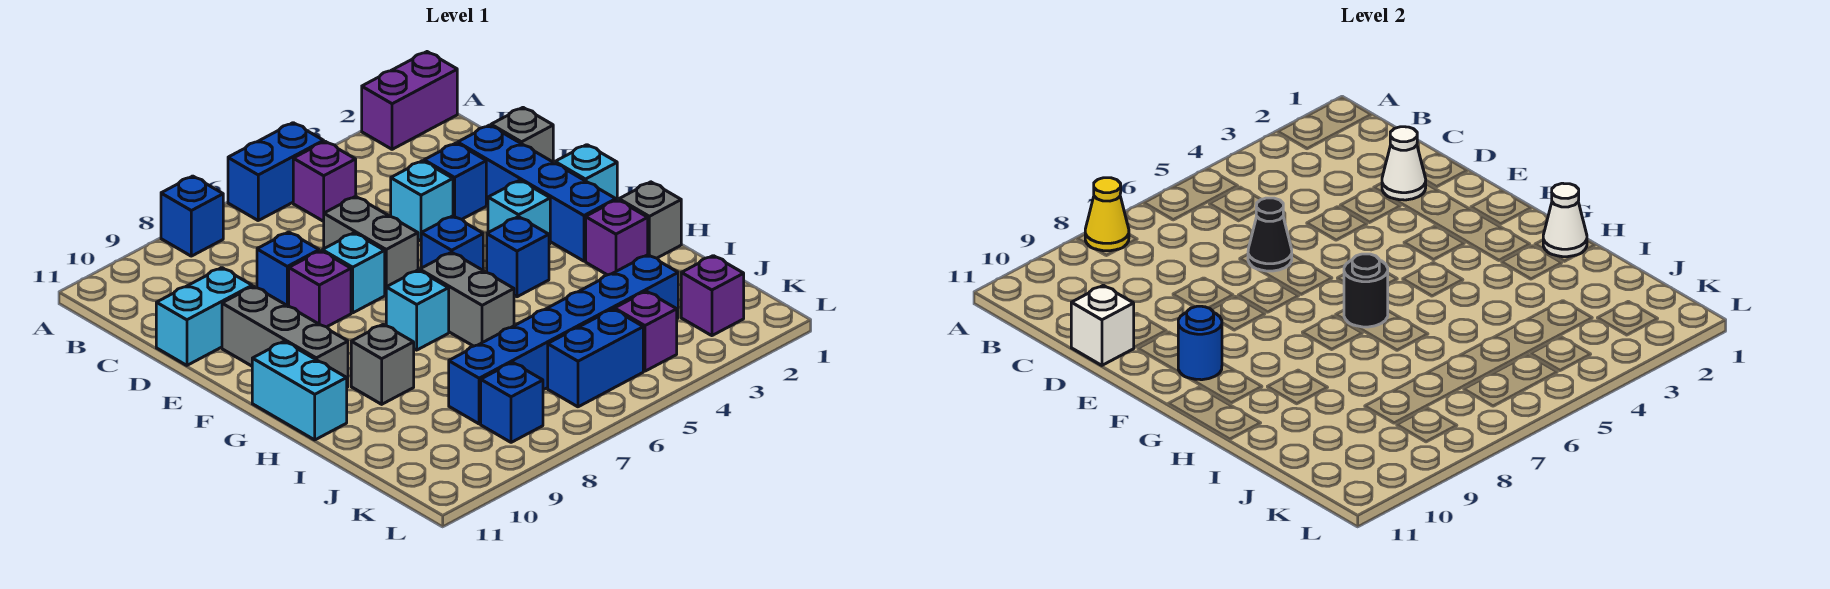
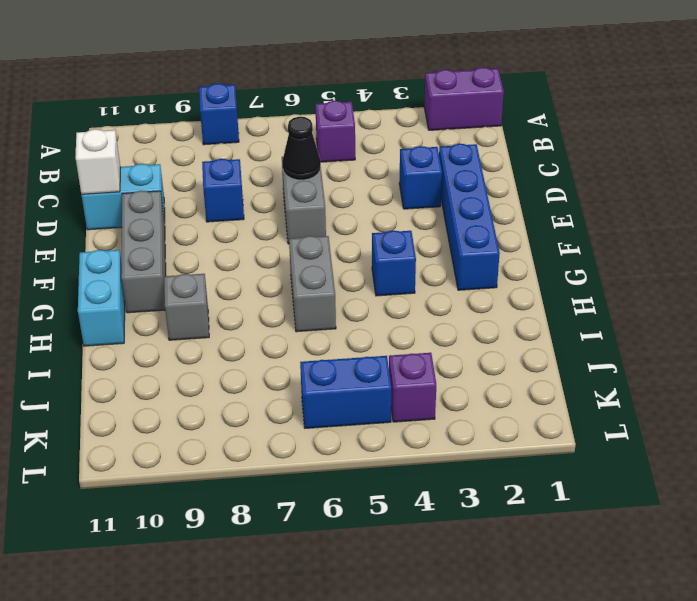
none -> blue brick A5:A6 level 1
none -> grey brick D1 level 1
none -> cyan brick D4 level 1
none -> cyan brick E7 level 1

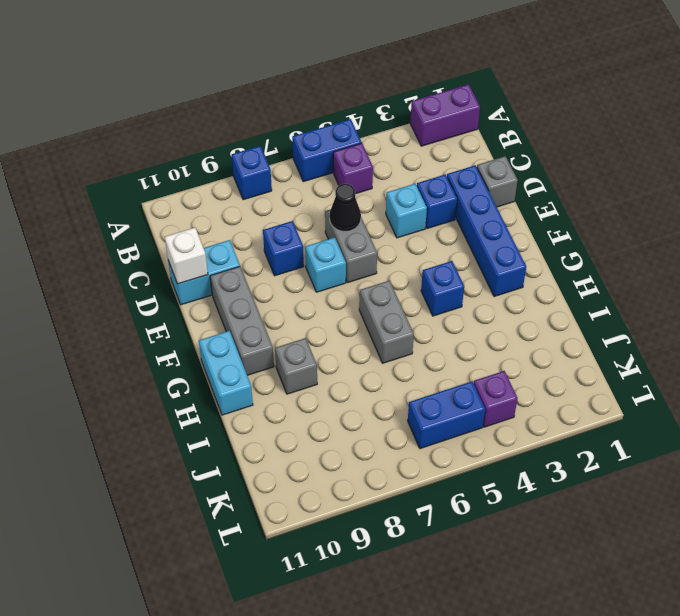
none -> purple brick E8 level 1
none -> cyan brick F1 level 1
none -> cyan brick F3 level 1
none -> blue brick F5 level 1

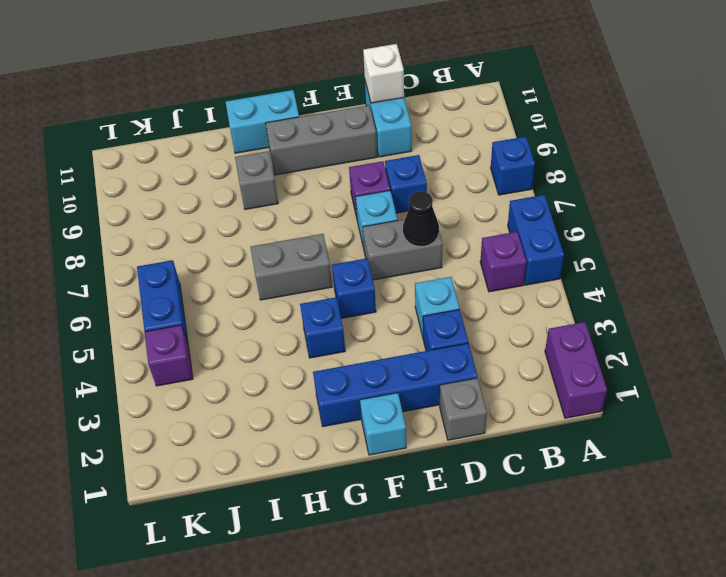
none -> cyan brick F3 level 1
none -> cyan brick G7 level 1
none -> grey brick H1 level 1
none -> purple brick H2 level 1

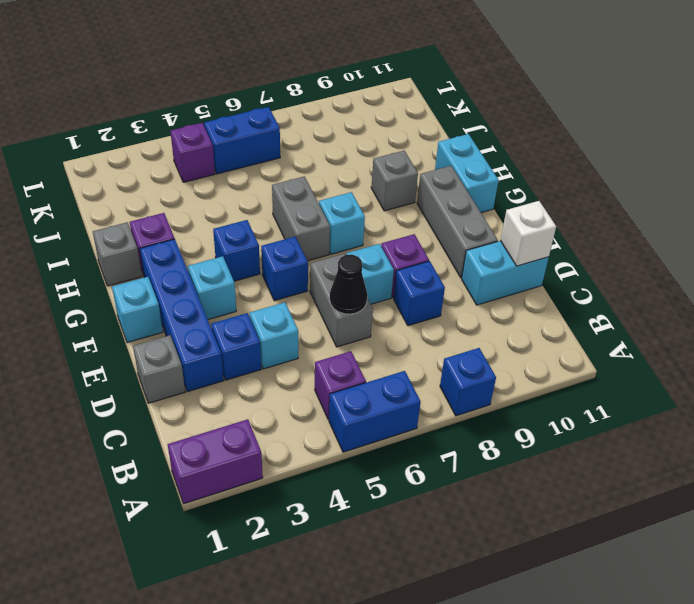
none -> blue brick J3:J8 level 1
none -> purple brick K2 level 1
none -> blue brick K8 level 1
none -> yellow cone A8 level 2

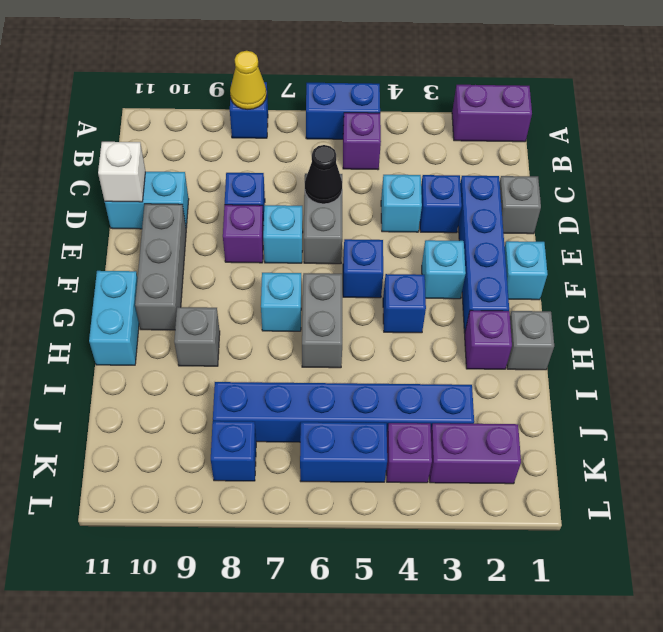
purple brick K2:K3 level 1 -> purple brick K2 level 1
none -> white cone D2 level 2
none -> blue round brick F10 level 2
none -> black round brick G6 level 2
none -> white cone H1 level 2

